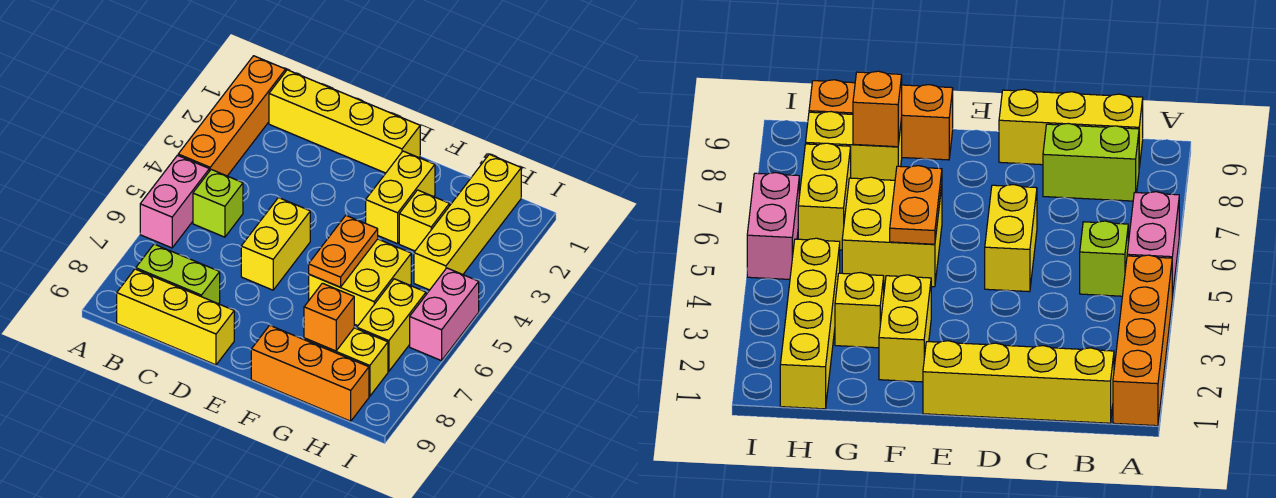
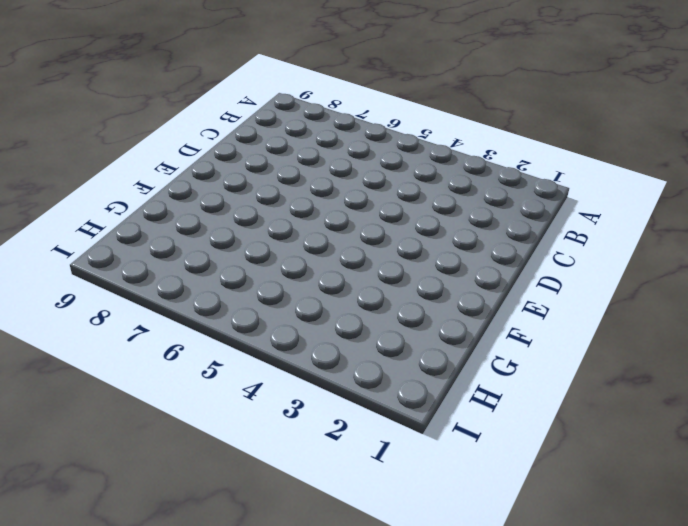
none -> orange brick A1:A4 level 1
none -> pink brick A5:A6 level 1
none -> yellow brick B1:E1 level 1

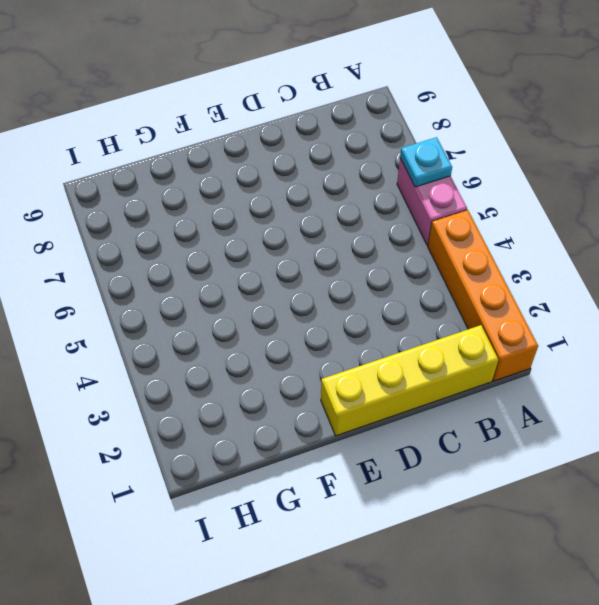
cyan plate A6 level 2 -> none
none -> lime brick B5 level 1
none -> lime brick B8:C8 level 1
none -> yellow brick B9:D9 level 1

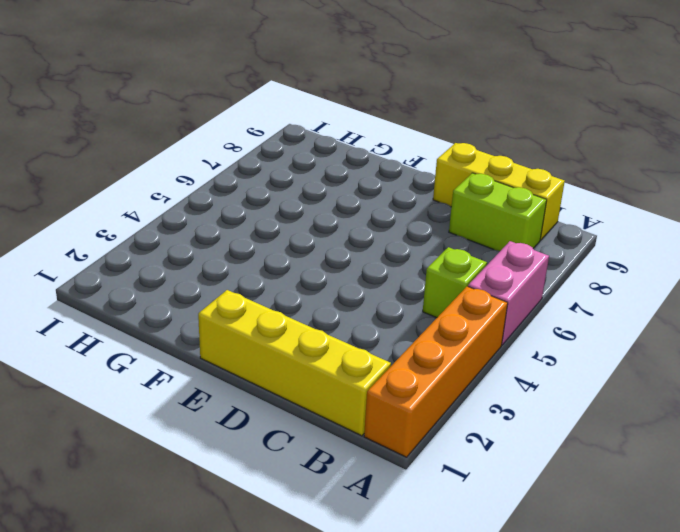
none -> yellow brick D5:D6 level 1
none -> yellow brick F2:F3 level 1
none -> yellow brick F5:G6 level 1

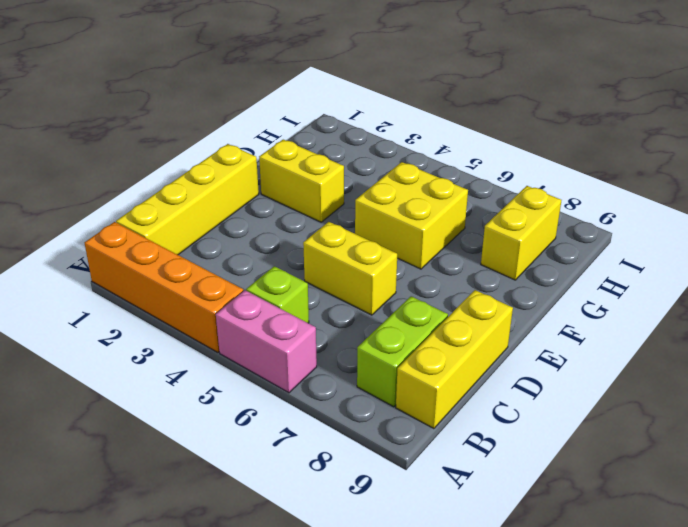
none -> orange brick F9:H9 level 1
none -> yellow brick G3 level 1
none -> yellow brick H1:H4 level 1

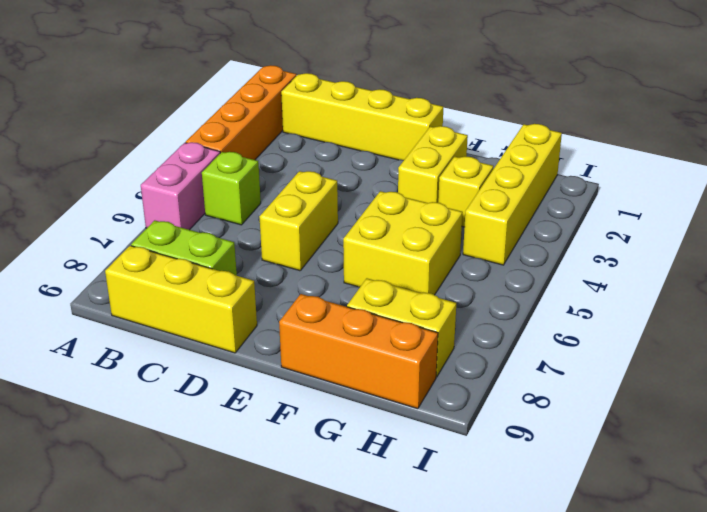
none -> yellow brick H6:H7 level 1
none -> pink brick I5:I6 level 1
none -> orange plate F5:F6 level 2

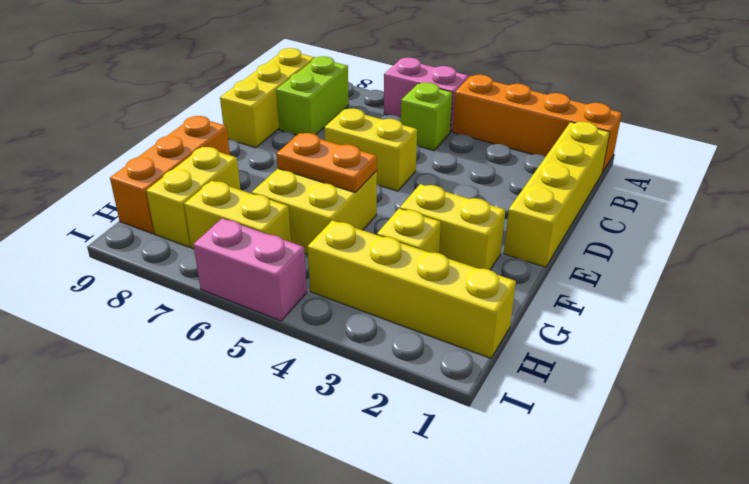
none -> orange brick G8 level 2

